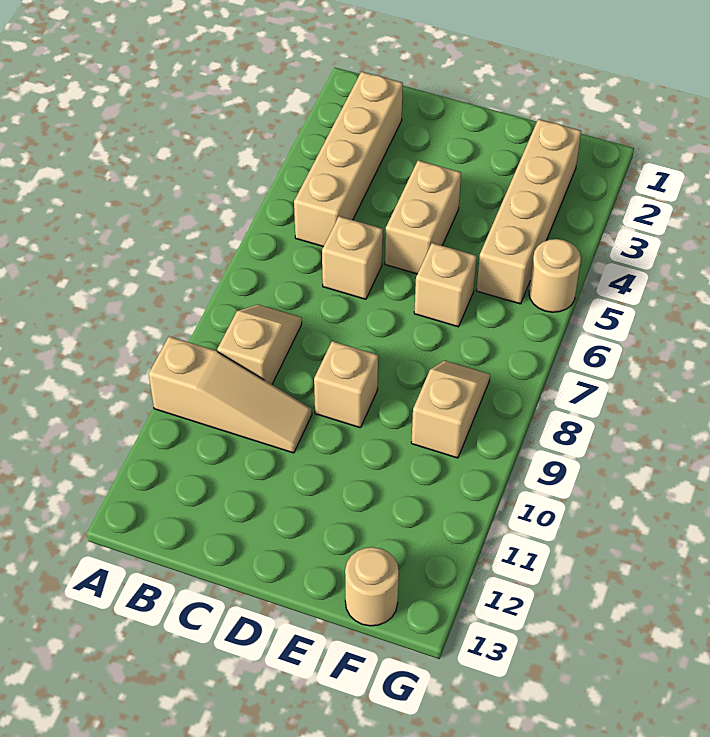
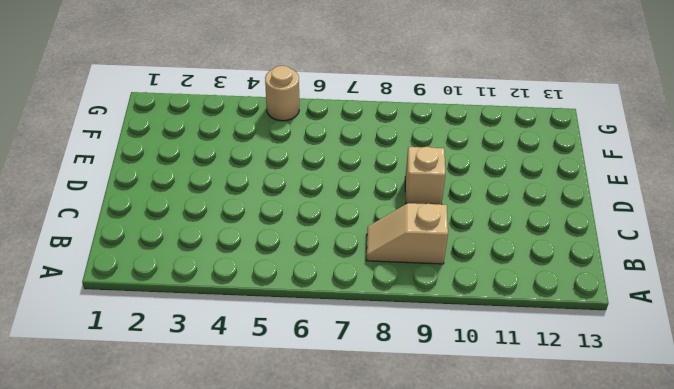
none -> tan slope A10:C10 level 1 top A
none -> tan brick B2:B5 level 1

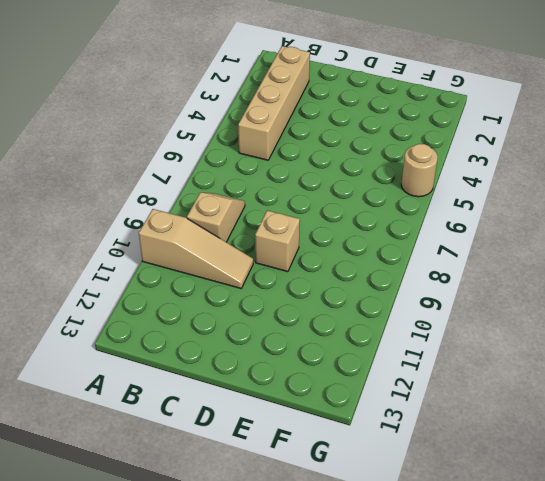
none -> tan brick C6 level 1
none -> tan brick D4:D5 level 1

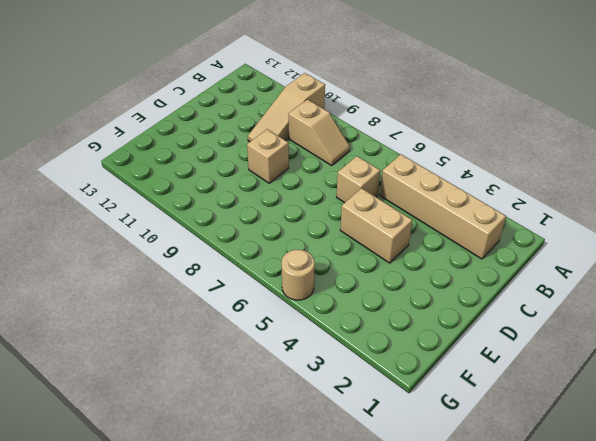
none -> tan brick E6 level 1
none -> tan brick F2:F5 level 1

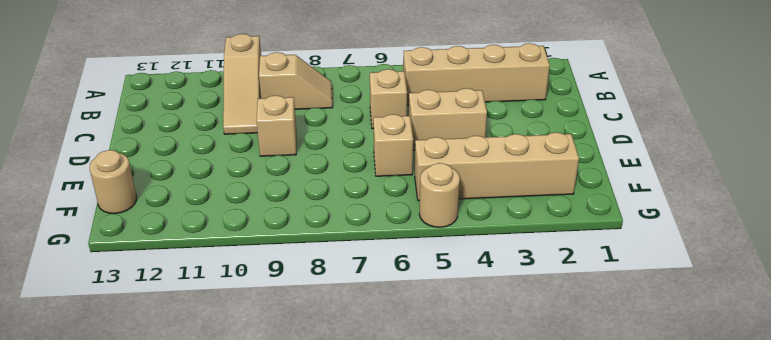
none -> tan slope F8:F9 level 1 top 9

